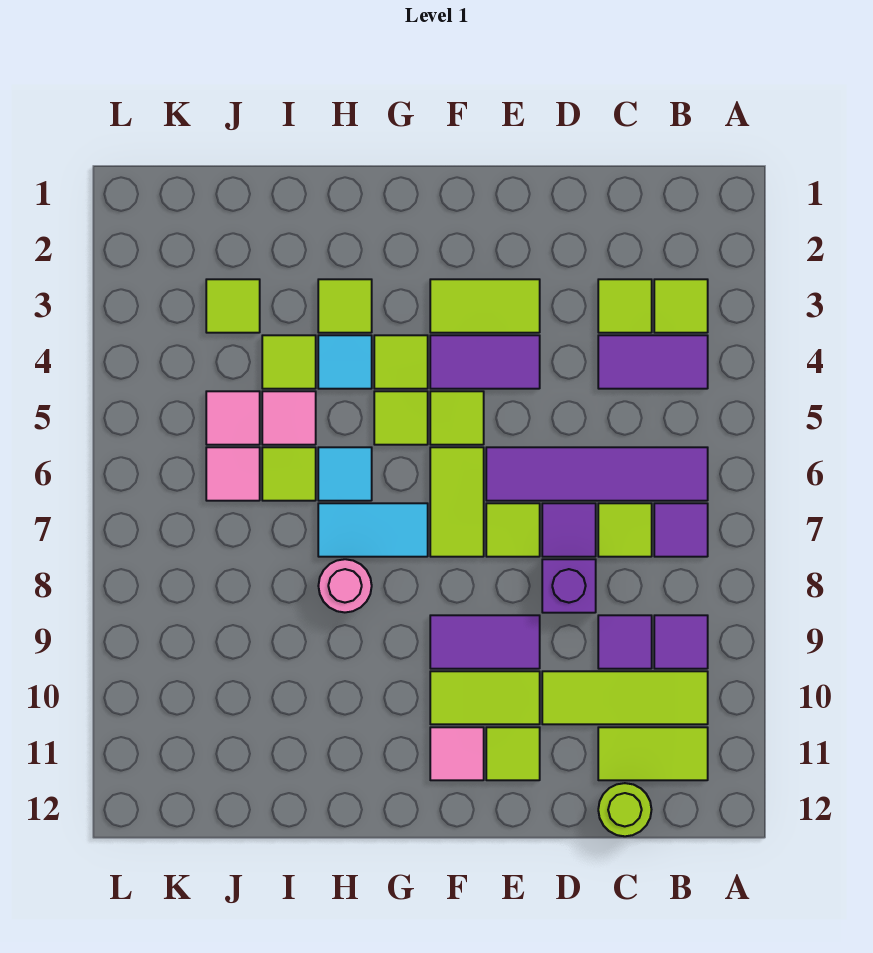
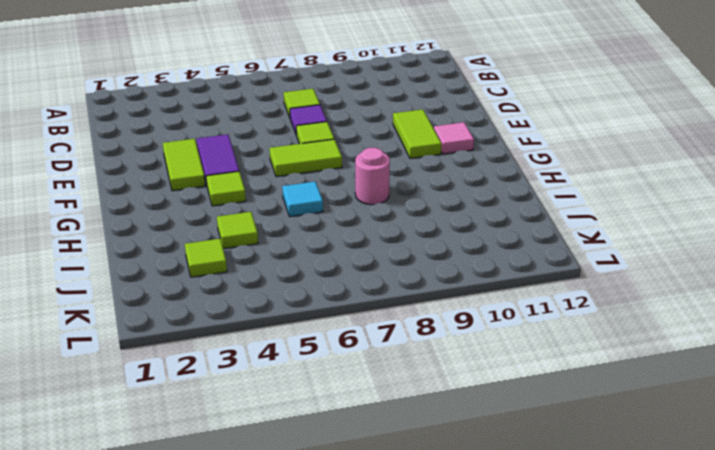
none -> lime tile B3 level 1
none -> purple tile B4:C4 level 1
none -> purple tile B6:E6 level 1
none -> purple tile B7 level 1

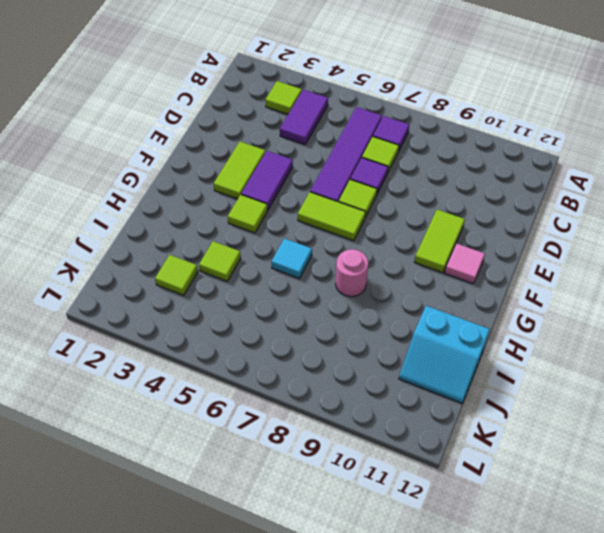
cyan slope I11:J12 level 1 top I -> none
none -> purple tile B9 level 1
none -> lime tile B10:D10 level 1
none -> lime tile B11:C11 level 1
none -> lime tile C3 level 1

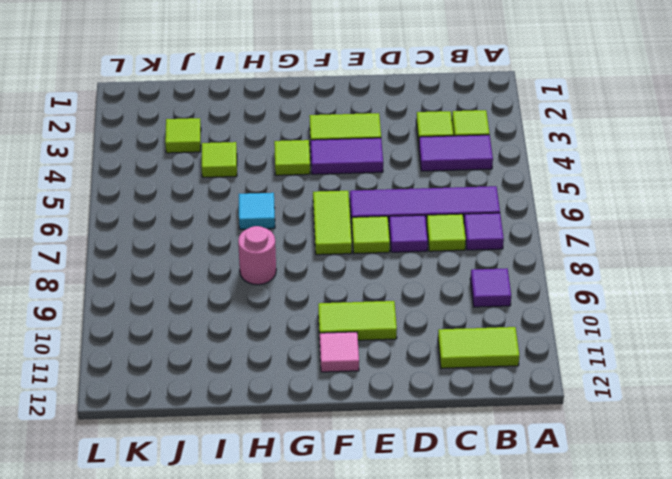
none -> lime tile B10:D10 level 1
none -> purple tile C9 level 1
none -> lime round brick C12 level 1
none -> purple brick D8 level 1

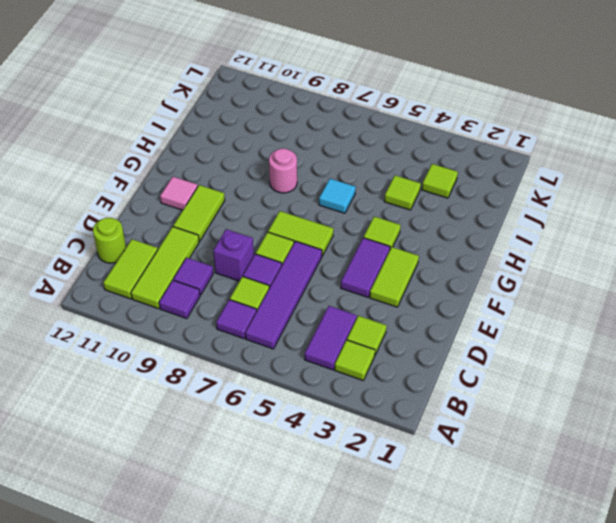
none -> purple tile E9:F9 level 1
none -> lime tile E11 level 1
none -> lime tile F5 level 1
none -> lime tile G5 level 1

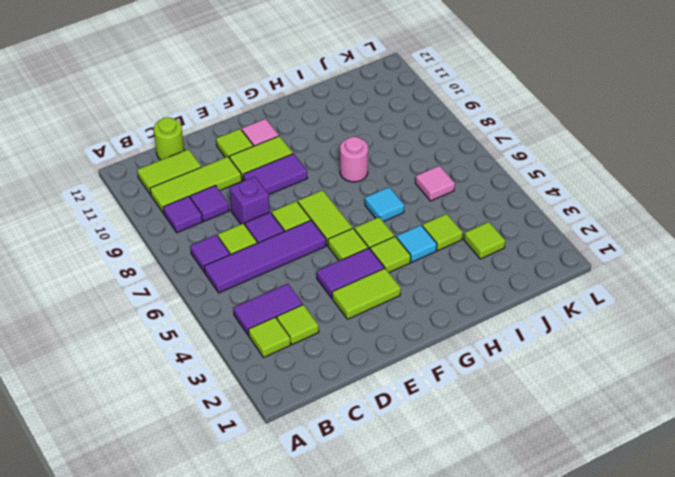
none -> cyan tile G7:H7 level 1
none -> lime tile H3 level 1
none -> pink tile I5 level 1
none -> lime tile I6 level 1

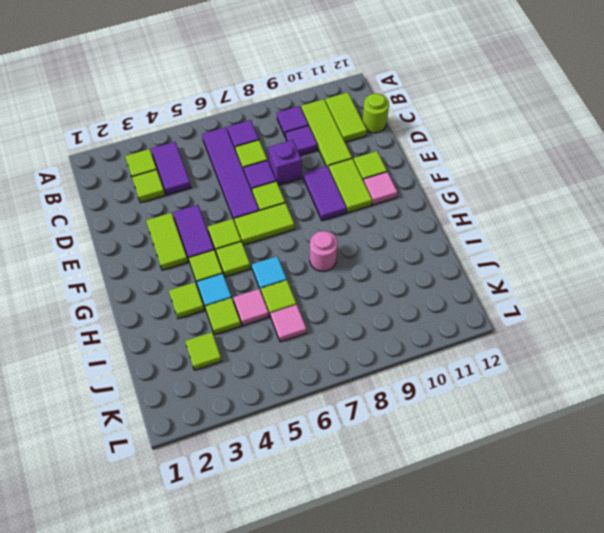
none -> cyan tile G7:H7 level 1
none -> pink tile J5 level 1

